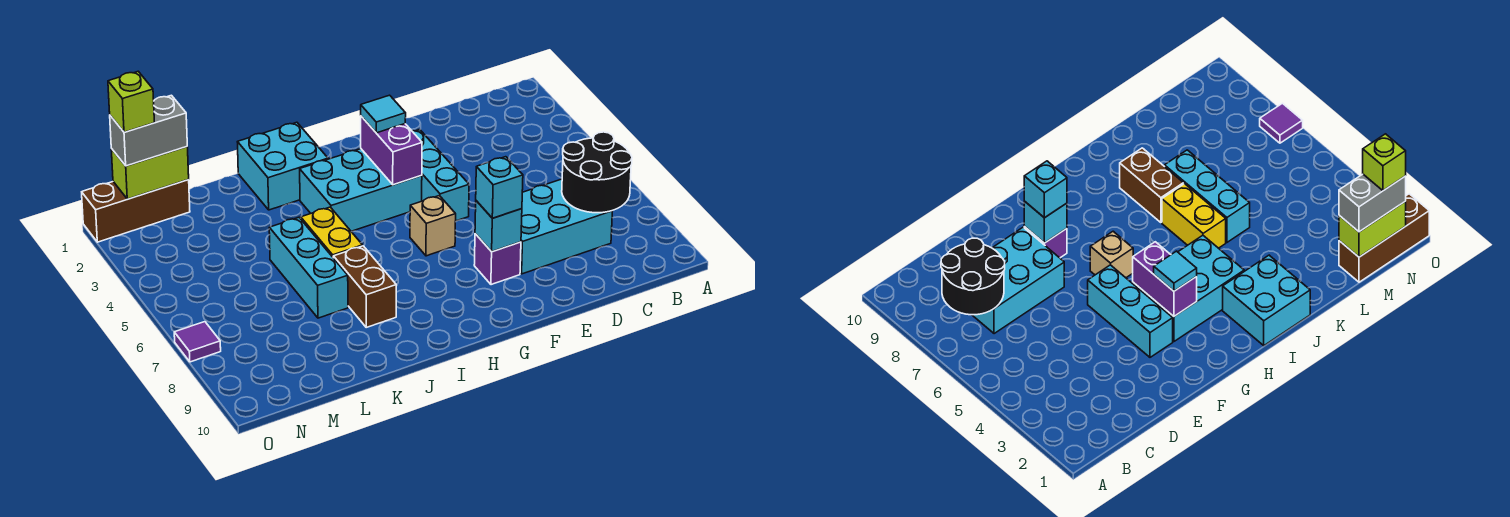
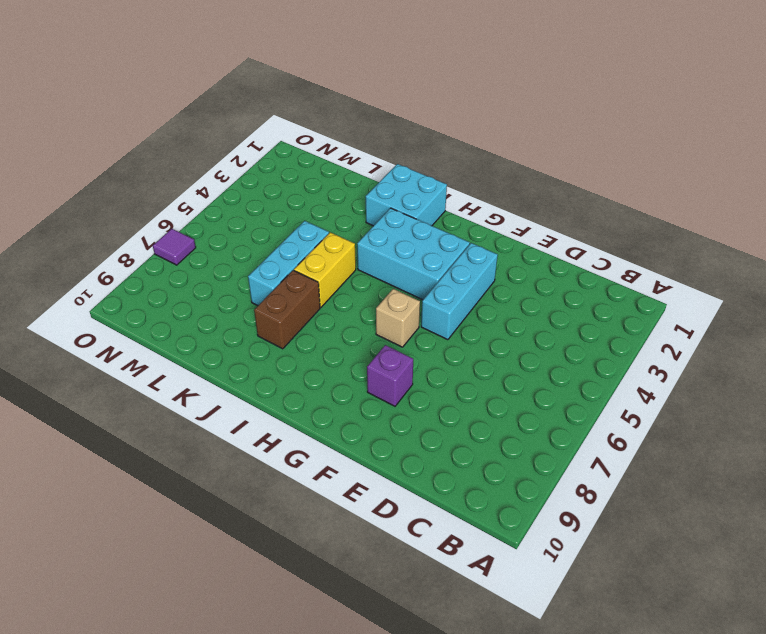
none -> cyan brick C7:E8 level 1
none -> brown brick M1:O1 level 1
none -> black round brick B7:C8 level 2

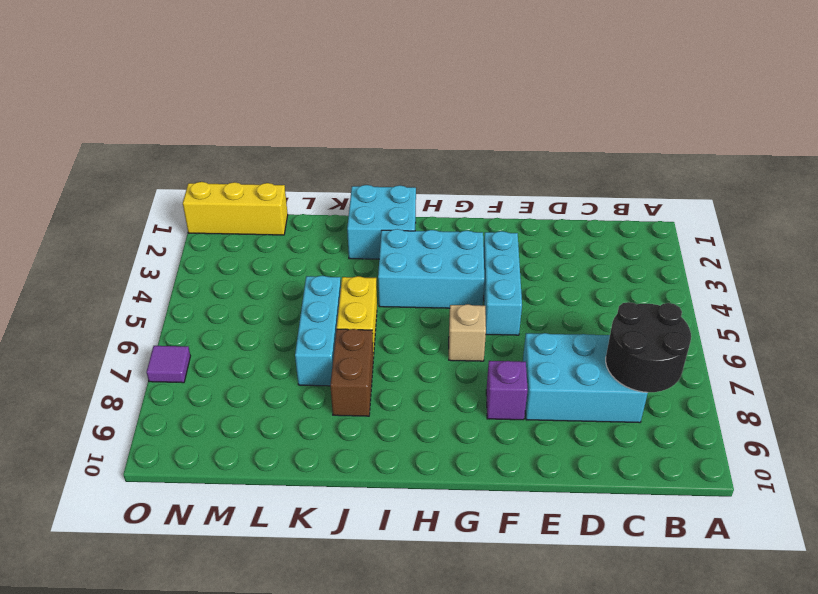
yellow brick M1:O1 level 1 -> brown brick M1:O1 level 1
none -> cyan brick F8 level 2
none -> purple brick G3:G4 level 2
none -> lime brick M1:N1 level 2

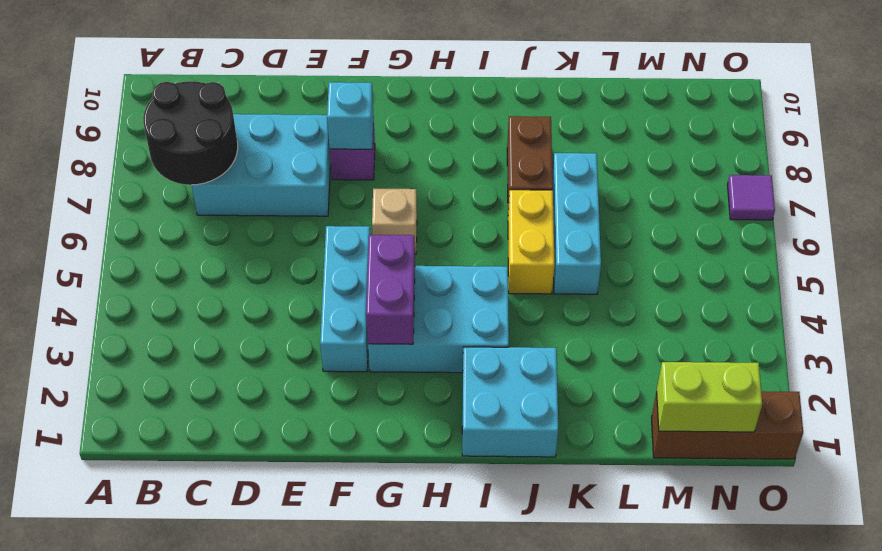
none -> cyan brick F8 level 3
none -> cyan tile G3 level 3
none -> grey brick M1:N1 level 3

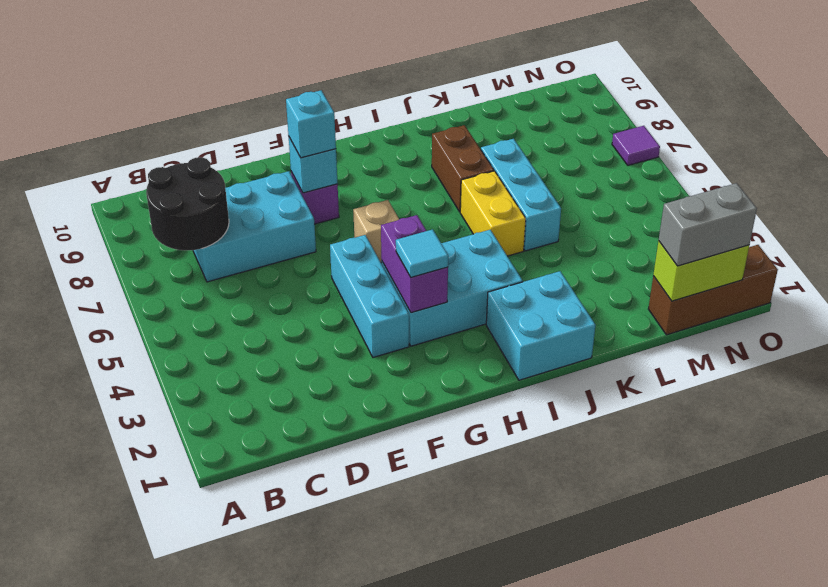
none -> lime brick N1 level 4

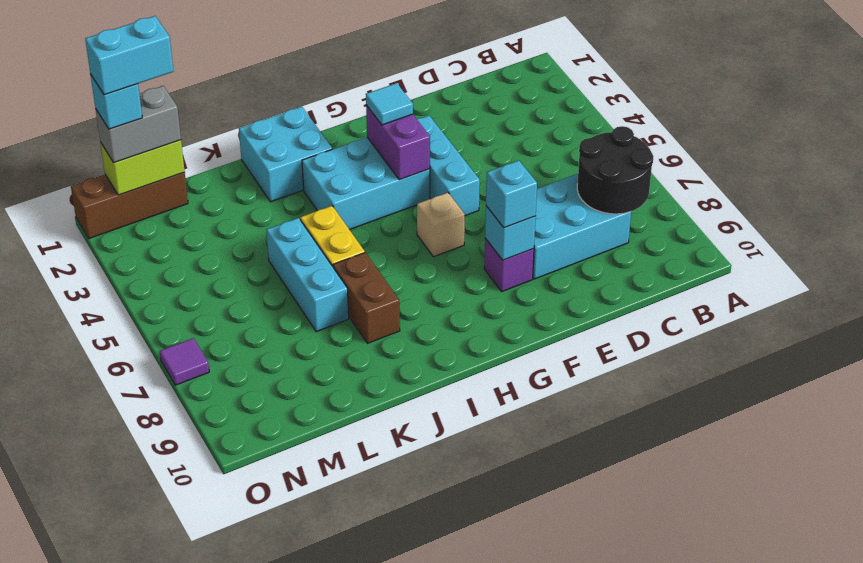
cyan brick M1:N1 level 5 -> none
cyan brick N1 level 4 -> lime brick N1 level 4

